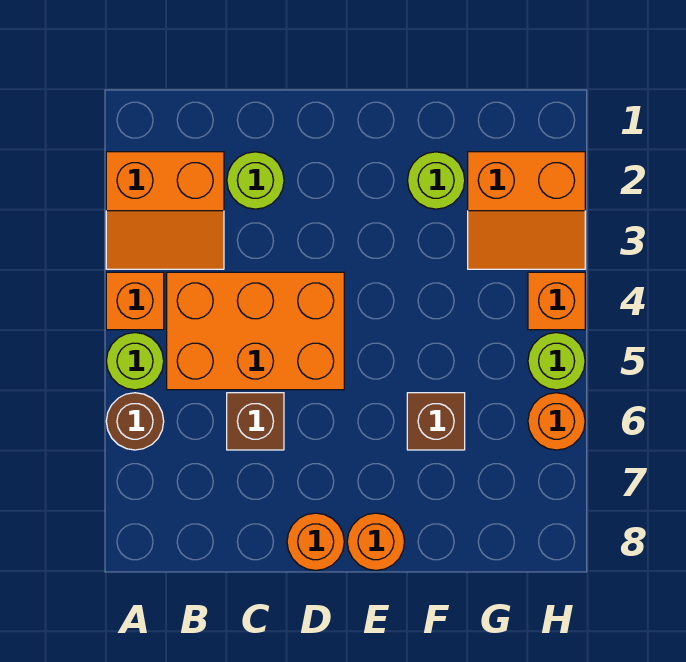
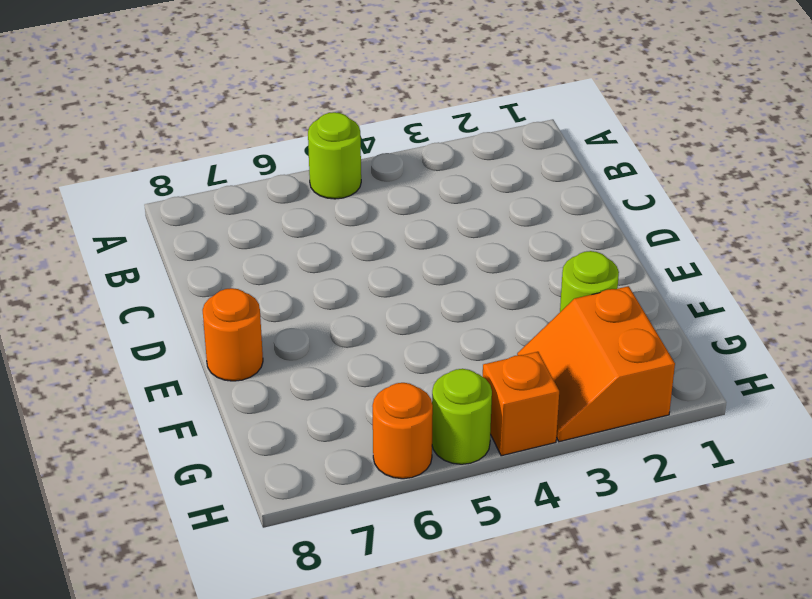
none -> orange slope A2:B3 level 1 top 2
none -> orange brick A4 level 1
none -> brown round brick A6 level 1

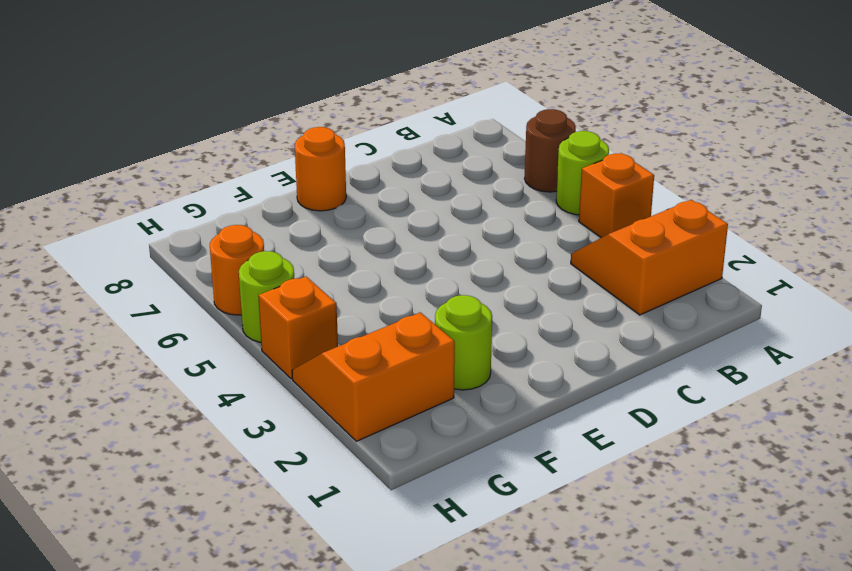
none -> orange brick B4:D5 level 1
none -> lime round brick C2 level 1
none -> brown brick C6 level 1

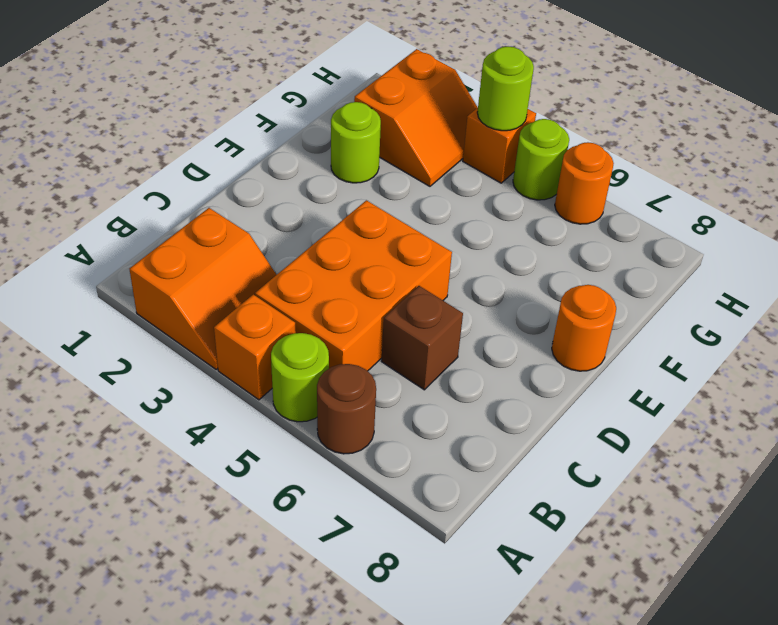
lime round brick H4 level 2 -> lime round brick C2 level 1
none -> orange round brick D8 level 1
none -> brown brick F6 level 1

